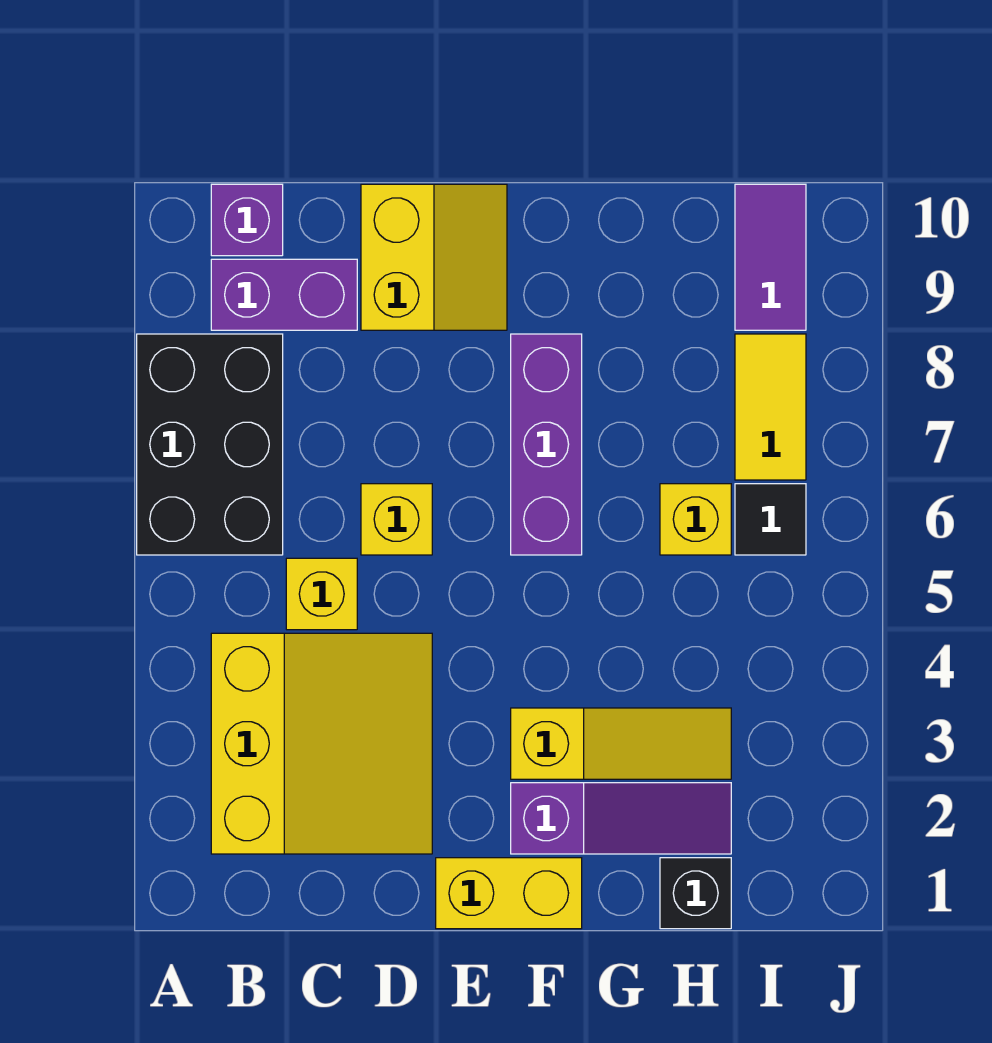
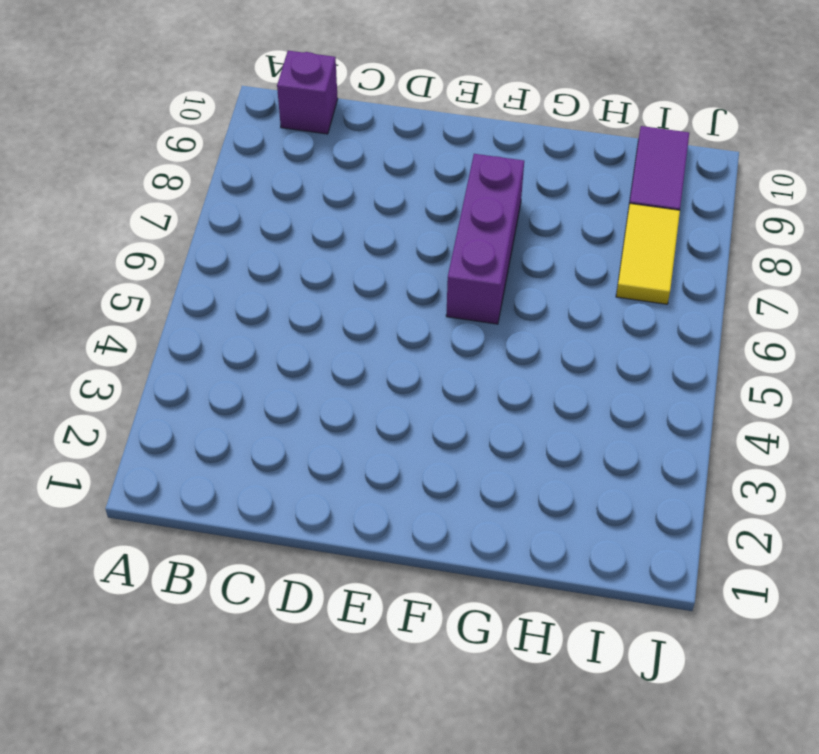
none -> black brick A6:B8 level 1
none -> yellow slope B2:D4 level 1 top B
none -> purple brick B9:C9 level 1

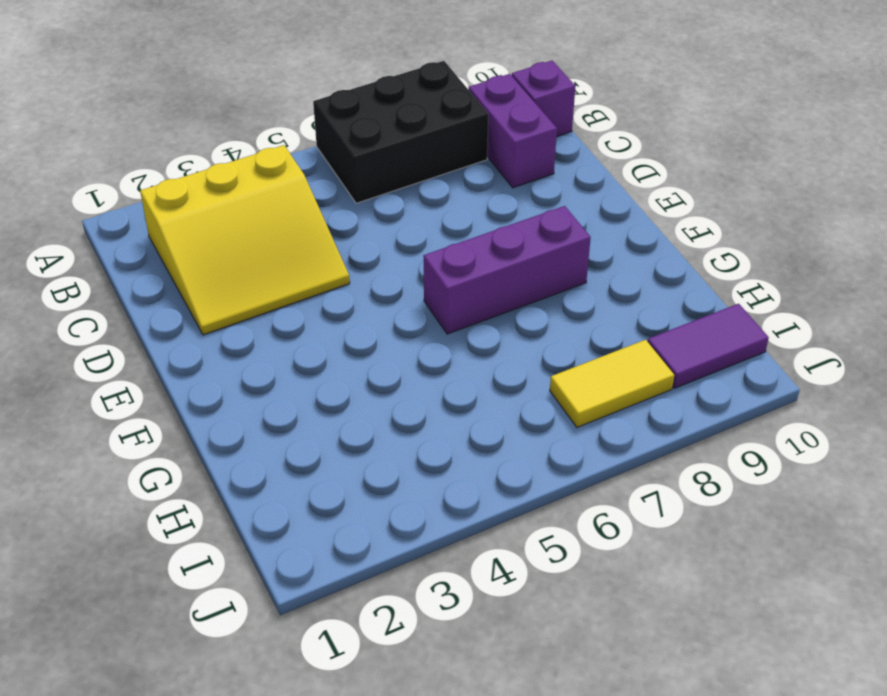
none -> yellow brick C5 level 1
none -> yellow brick D6 level 1
none -> yellow slope D9:E10 level 1 top D

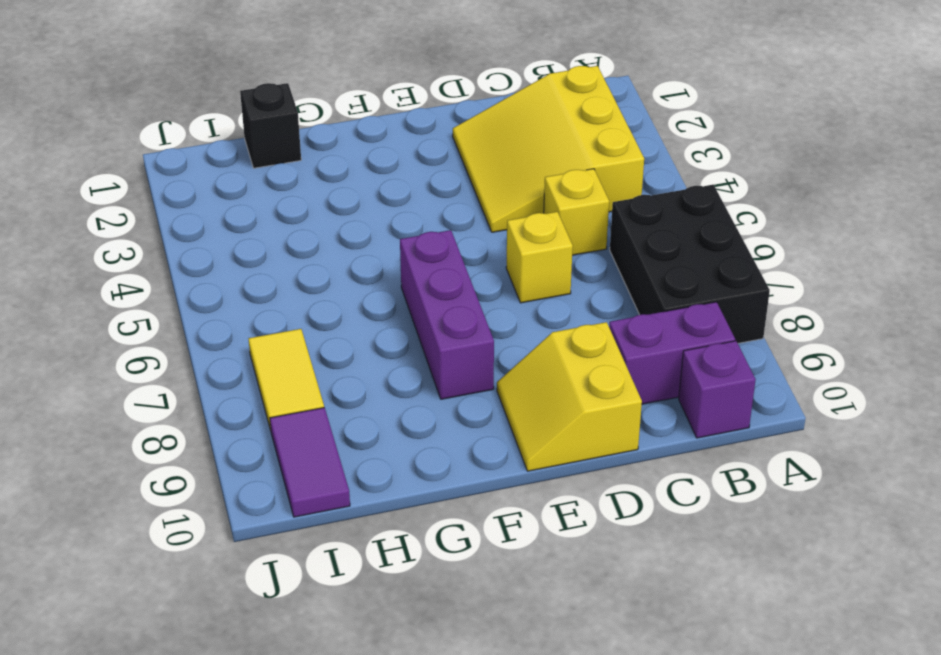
none -> yellow brick E1:F1 level 1
none -> purple slope F2:H2 level 1 top F
none -> yellow slope F3:H3 level 1 top F

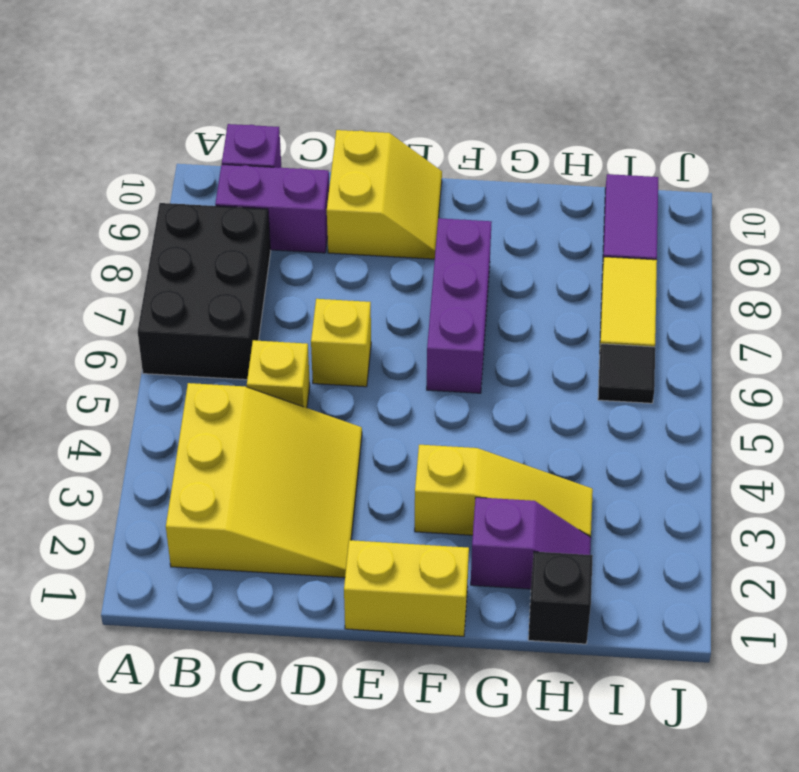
purple slope G2:H2 level 1 top G -> purple slope F2:H2 level 1 top F
none -> yellow brick H6 level 1

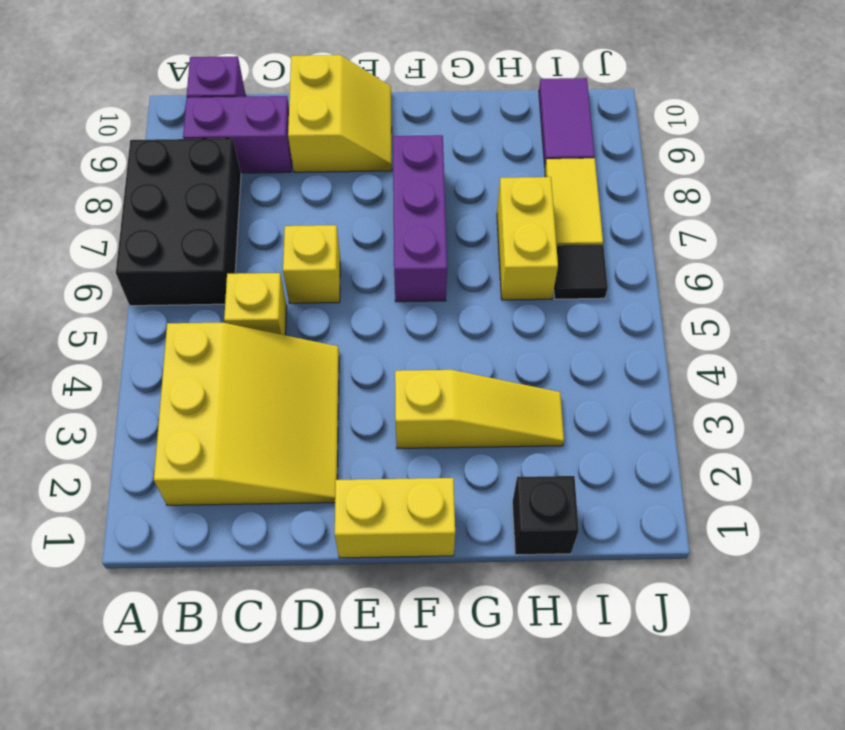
yellow brick H6:H7 level 1 -> yellow brick H6 level 1
none -> purple slope F2:H2 level 1 top F

